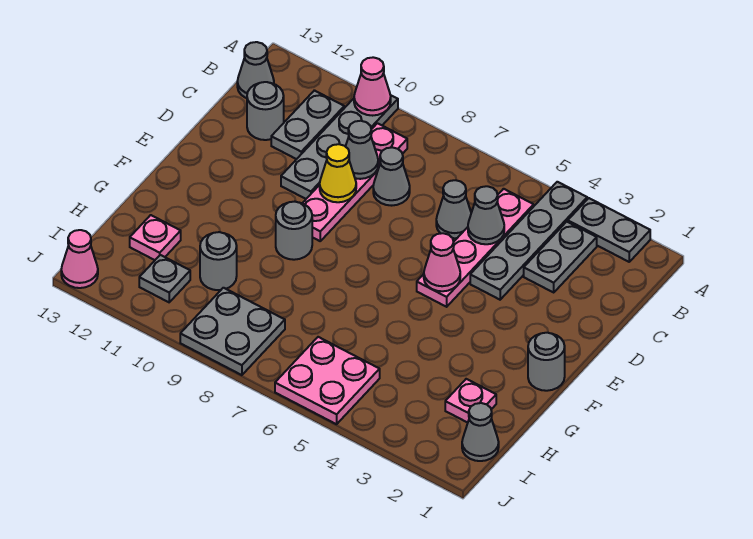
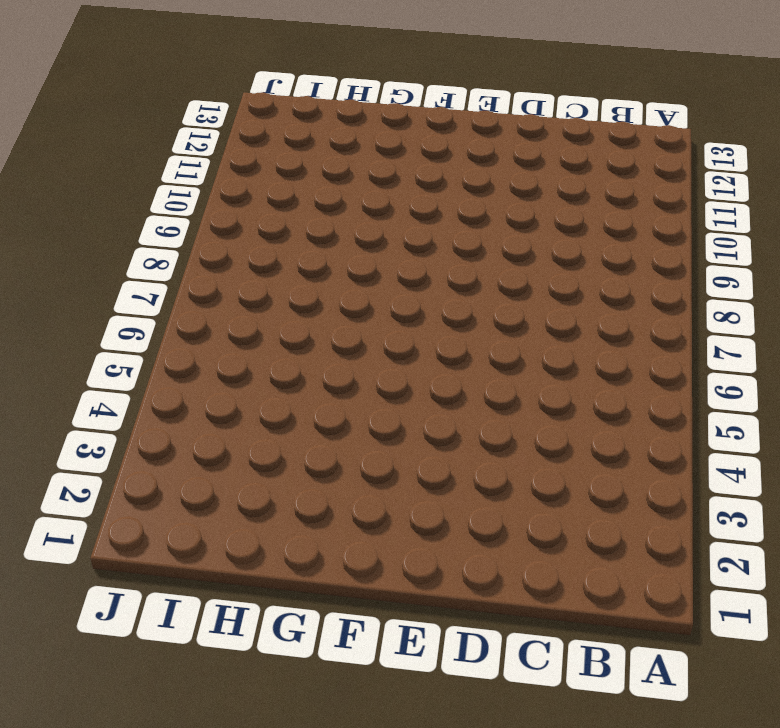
none -> grey plate A2:A3 level 1
none -> grey plate A4:D4 level 1
none -> grey plate A10:D10 level 1

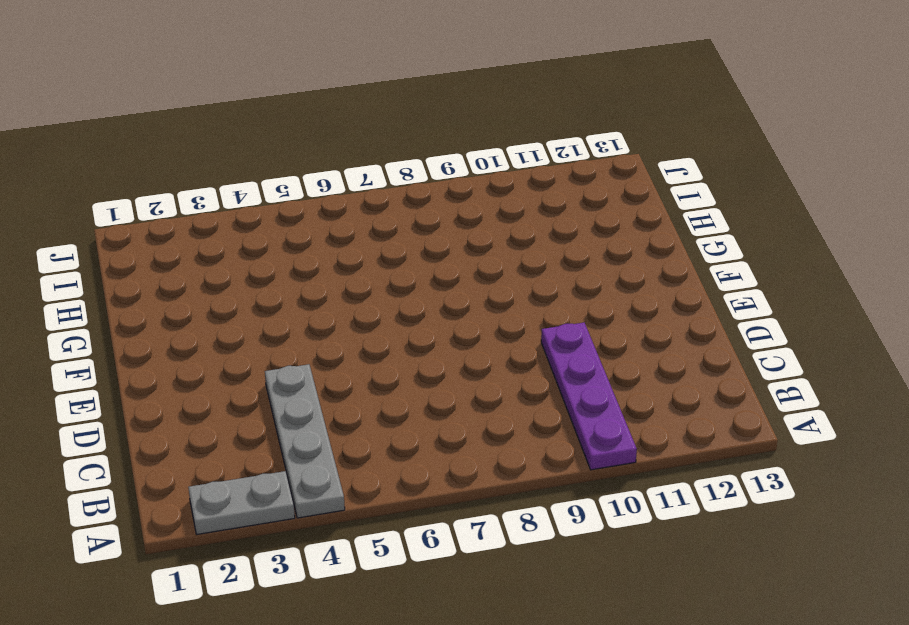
purple plate A10:D10 level 1 -> grey plate A10:D10 level 1
none -> grey plate B3:C3 level 1
none -> pink plate B5:E5 level 1
none -> pink plate B9:E9 level 1

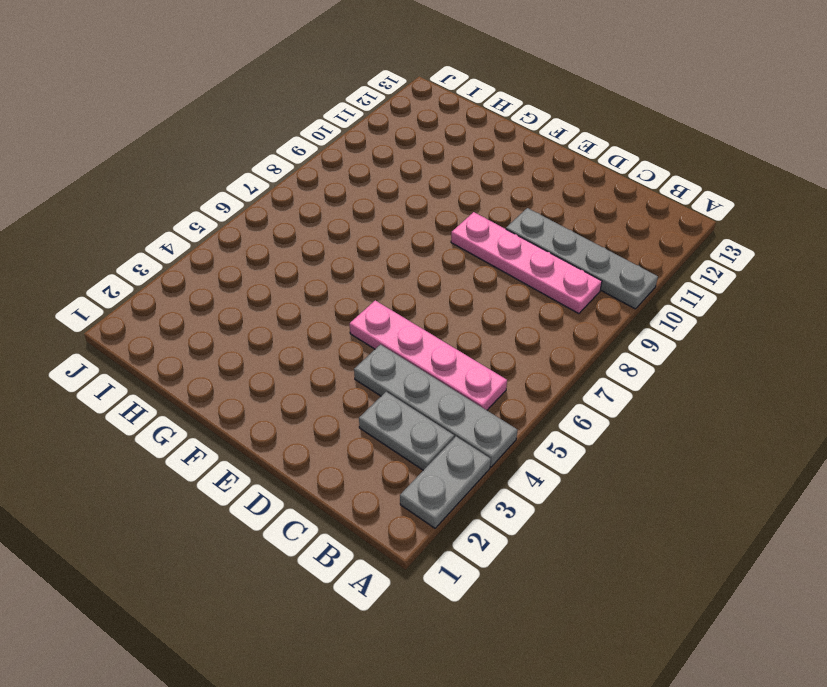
none -> grey plate B11:C11 level 1
none -> grey cone B13 level 1
none -> grey cone C6 level 1

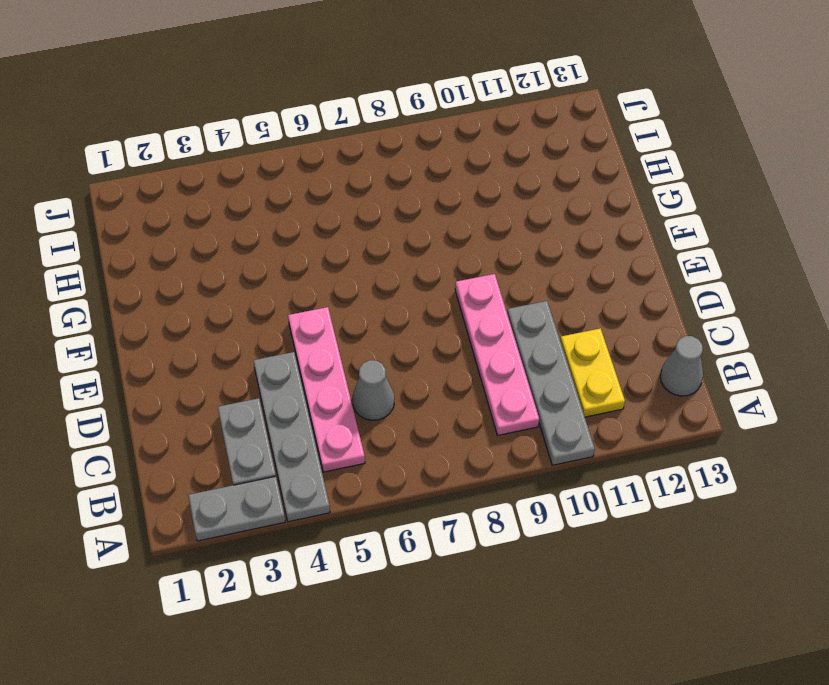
yellow plate B11:C11 level 1 -> grey plate B11:C11 level 1
none -> grey cone C8 level 1
none -> grey round brick C12 level 1
none -> grey round brick F1 level 1

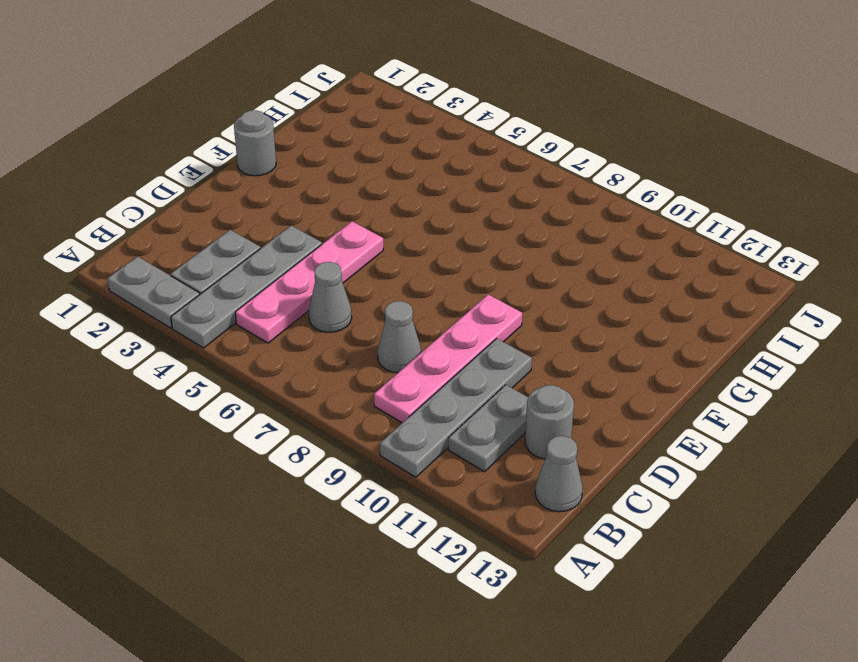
none -> grey round brick F9 level 1
none -> pink plate H2 level 1
none -> grey round brick H10 level 1

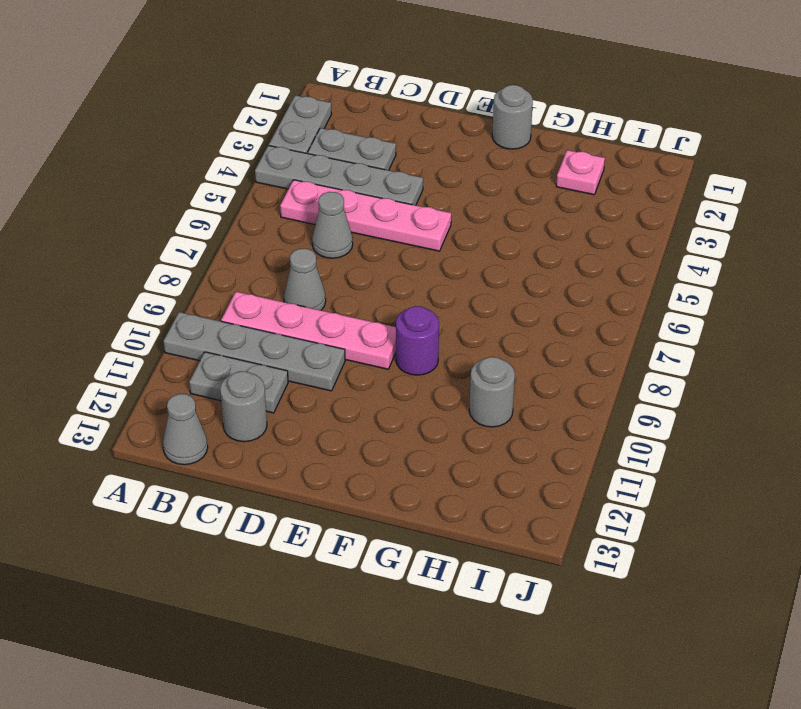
purple round brick F9 level 1 -> grey round brick F9 level 1
none -> pink plate H12 level 1
none -> grey cone I1 level 1
none -> pink plate I5:J6 level 1

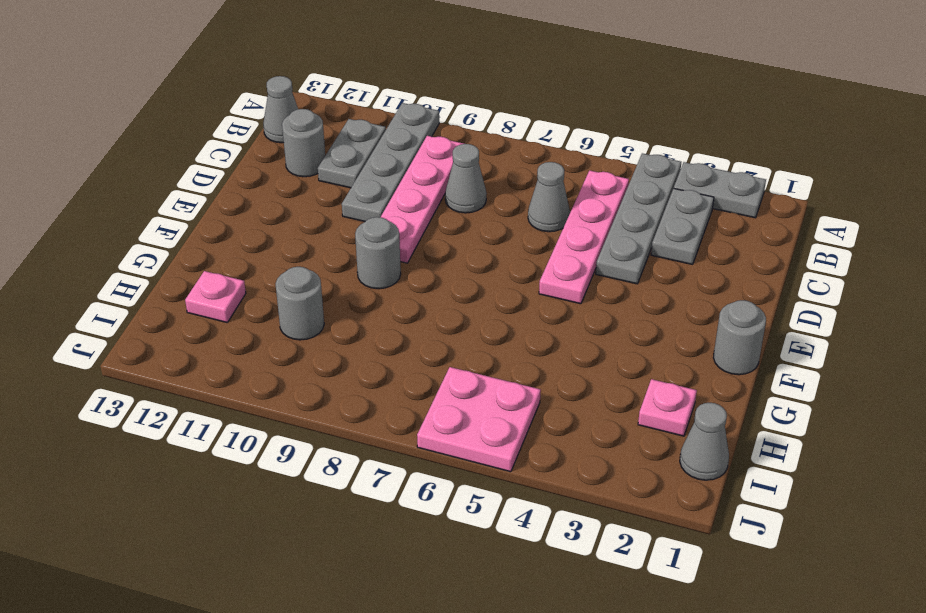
none -> grey plate I8:J9 level 1
none -> grey plate I11 level 1
none -> pink cone J13 level 1

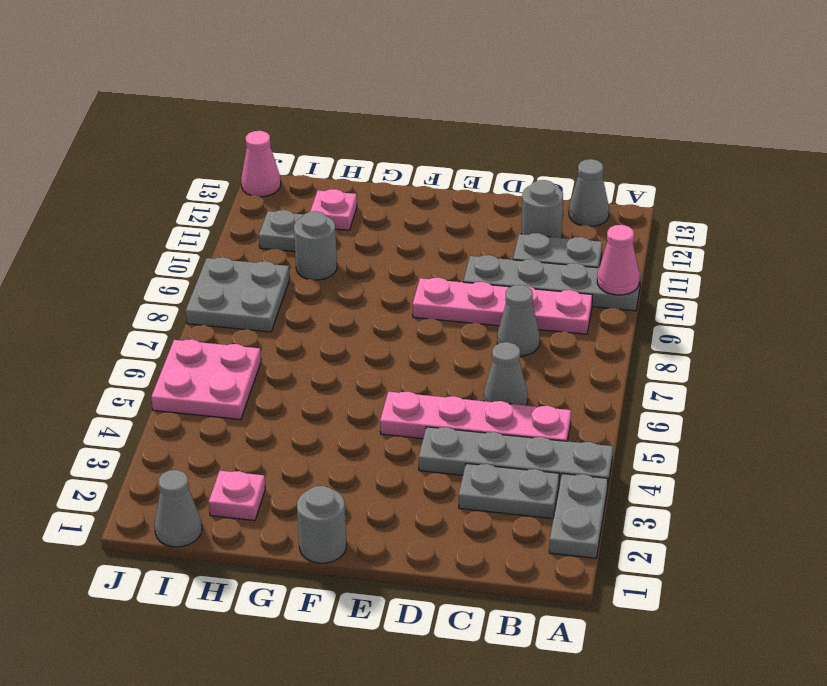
none -> grey round brick F9 level 1
none -> grey cone C5 level 2
none -> grey cone C9 level 2

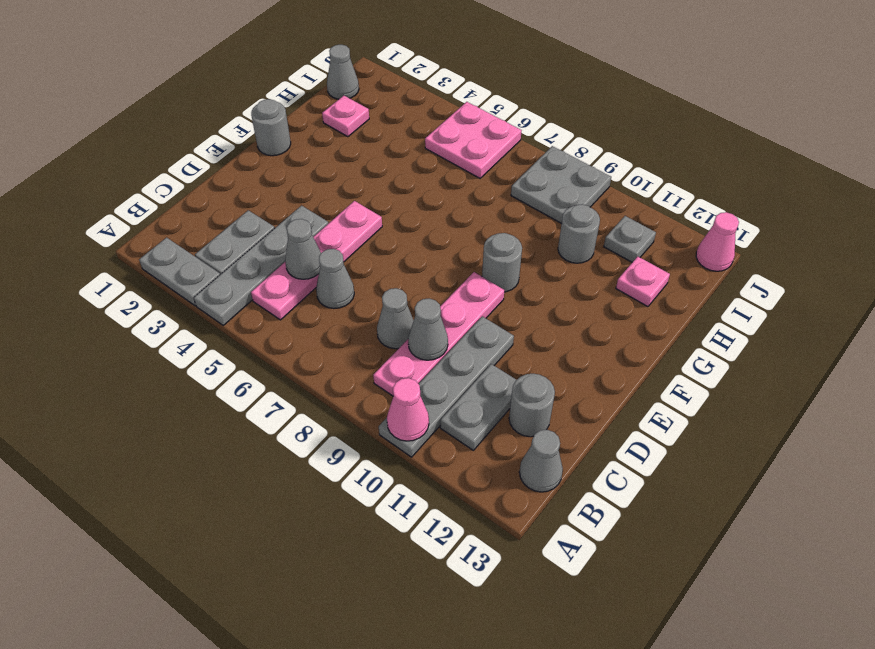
none -> yellow cone D9 level 2
none -> pink cone E5 level 2

